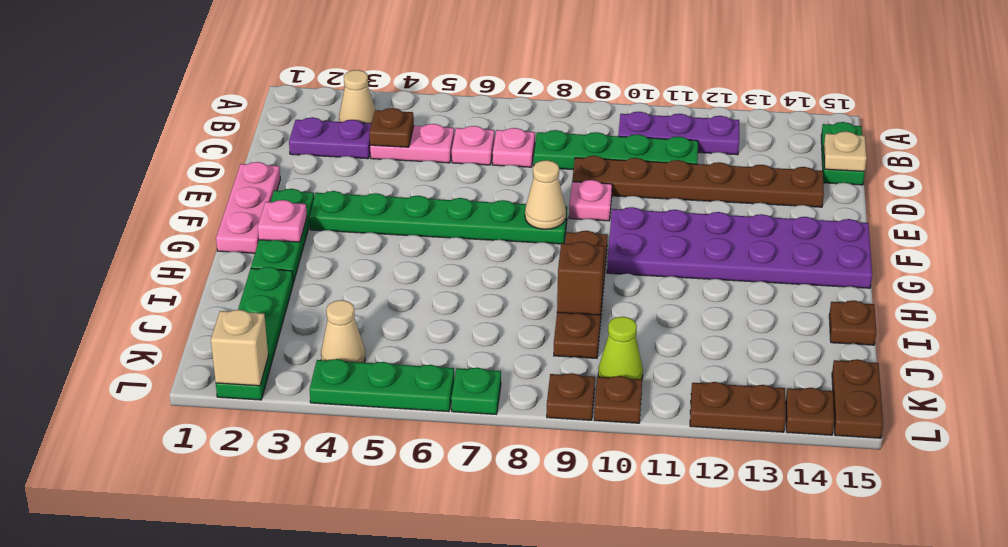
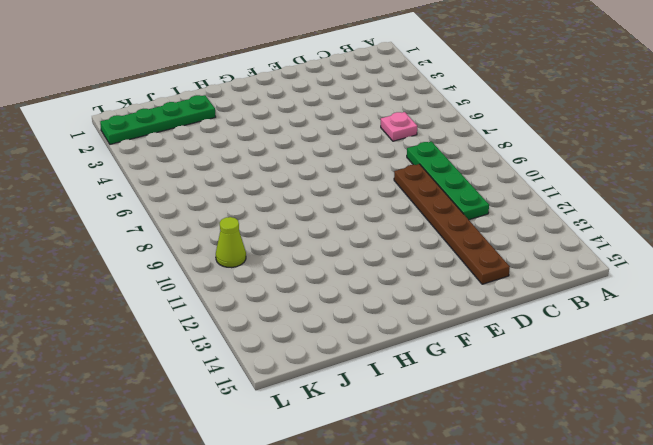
none -> tan cone B3 level 1
none -> purple plate B10:B12 level 1
none -> green plate B15:C15 level 1
none -> purple plate C2:C3 level 1

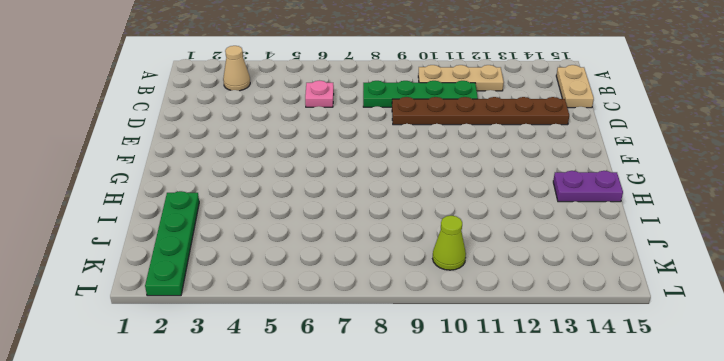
tan plate B10:B12 level 1 -> purple plate B10:B12 level 1
tan plate B15:C15 level 1 -> green plate B15:C15 level 1
purple plate H14:H15 level 1 -> purple plate C2:C3 level 1
none -> pink plate C4:C5 level 1
none -> pink plate C7 level 1
none -> pink plate E1:G1 level 1
none -> pink plate E9 level 1

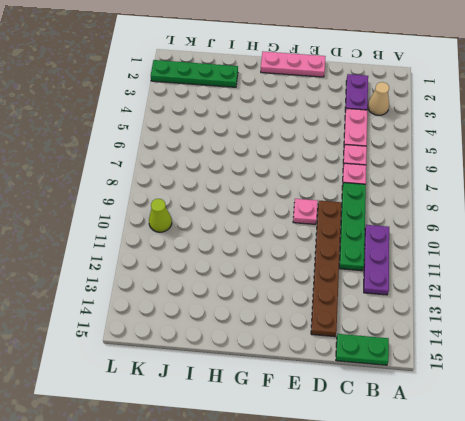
none -> green plate F2:H2 level 1
none -> green plate F3:F8 level 1
none -> purple plate F10:G15 level 1
none -> brown plate G9:J9 level 1

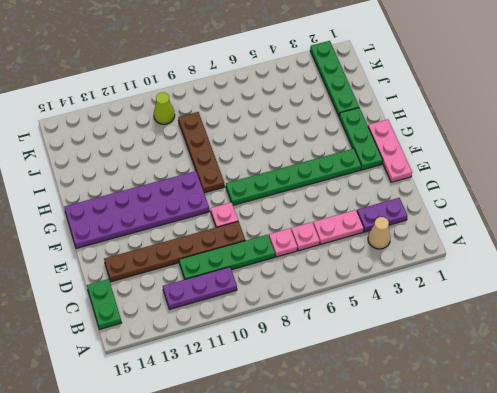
none -> brown plate I15 level 1
none -> tan cone K4 level 1
none -> brown plate K15:L15 level 1
none -> green plate L4:L6 level 1

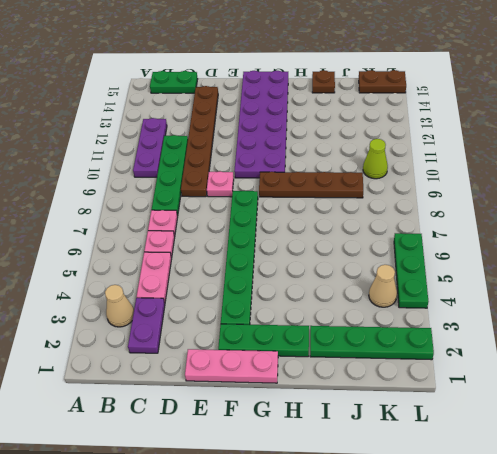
none -> green plate L7 level 1
none -> brown plate L9 level 1
none -> brown plate L10 level 1
none -> brown plate L12:L13 level 1

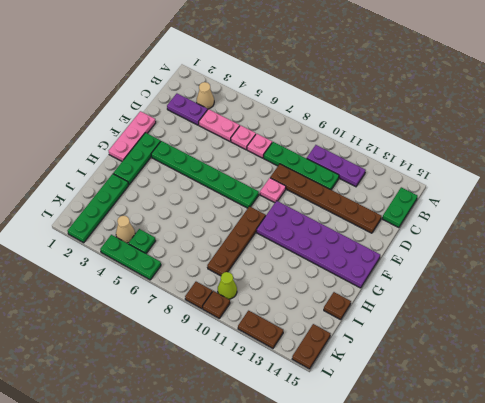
green plate K5 level 1 -> green plate L7 level 1
none -> brown plate L14 level 1
none -> brown plate C4 level 2
none -> tan plate C15 level 2
none -> tan cone F8 level 2

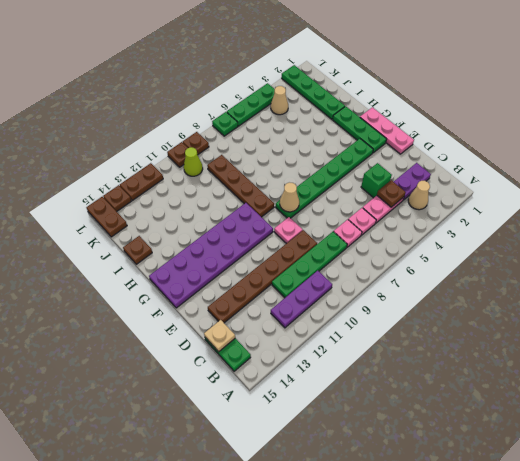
green brick D4 level 1 -> none
none -> pink plate G2 level 2
none -> brown brick I9 level 2
none -> tan brick L2 level 2

